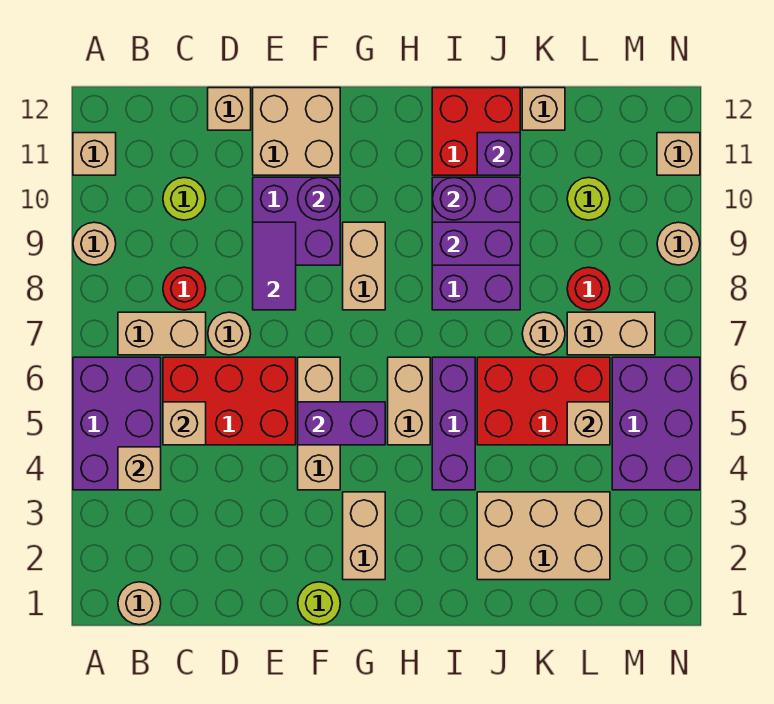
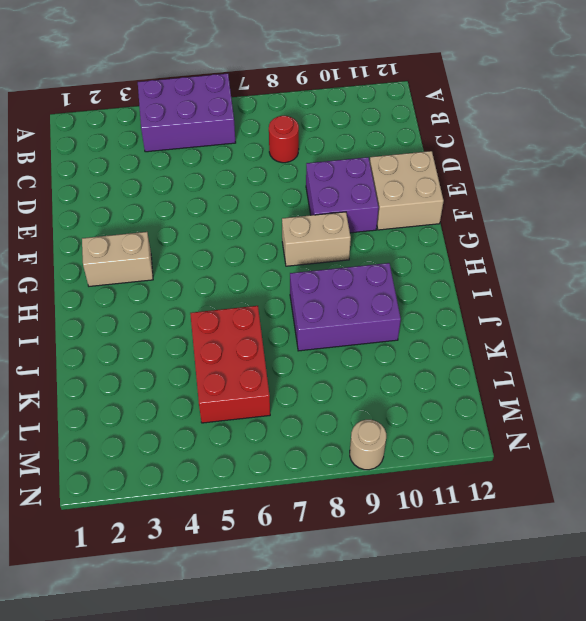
none -> tan round brick A9 level 1
none -> tan brick A11 level 1
none -> tan round brick B1 level 1
none -> tan brick B7:C7 level 1

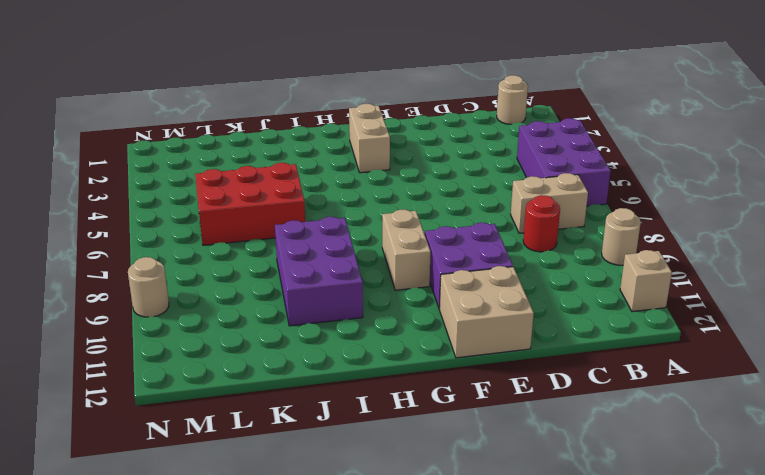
none -> red brick C5:E6 level 1
none -> lime round brick C10 level 1
none -> tan round brick D7 level 1
none -> tan brick D12 level 1

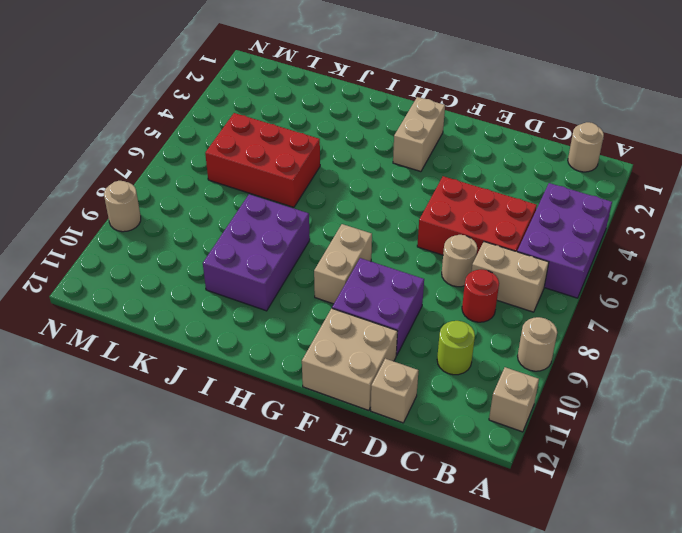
none -> lime round brick F1 level 1
none -> tan brick F4:F6 level 1
none -> tan brick H5:H6 level 1
none -> purple brick I4:I6 level 1

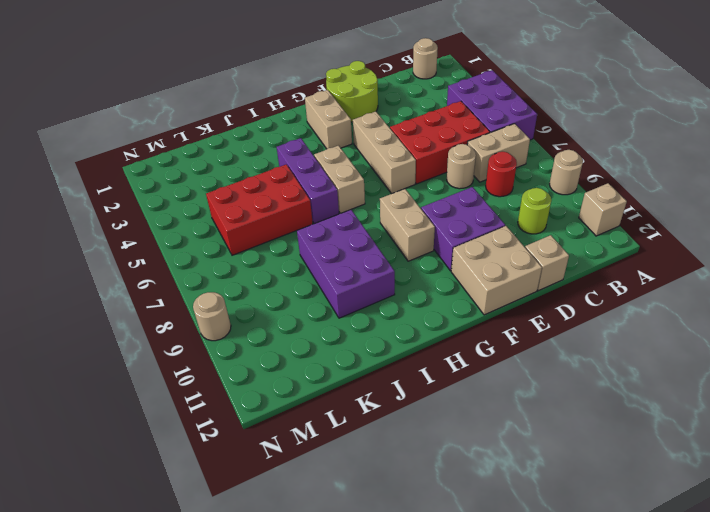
lime round brick E1:F2 level 1 -> lime round brick F1 level 1
none -> red brick I11:J12 level 1
none -> tan brick J2:L3 level 1
none -> tan round brick K7 level 1
none -> tan brick K12 level 1

